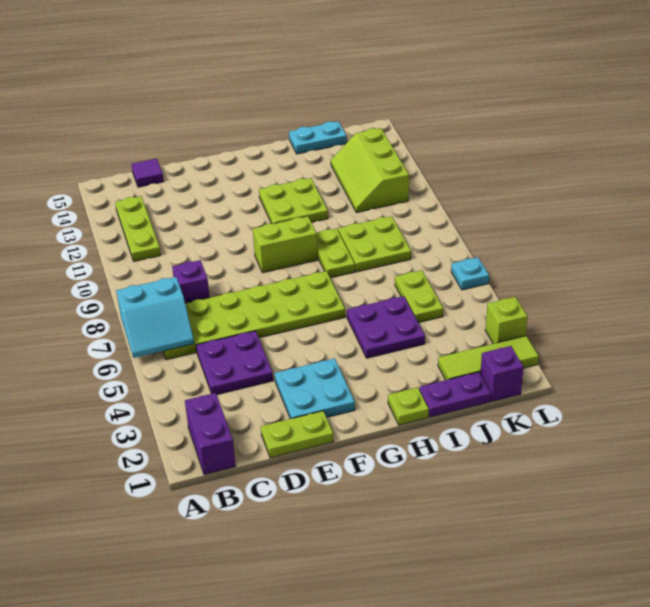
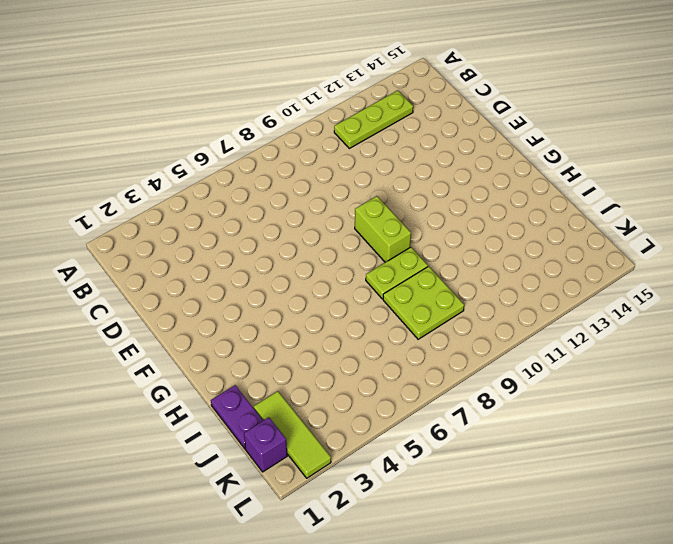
none -> purple brick B1:B2 level 1
none -> lime plate B6:G7 level 1
none -> purple plate C4:D5 level 1

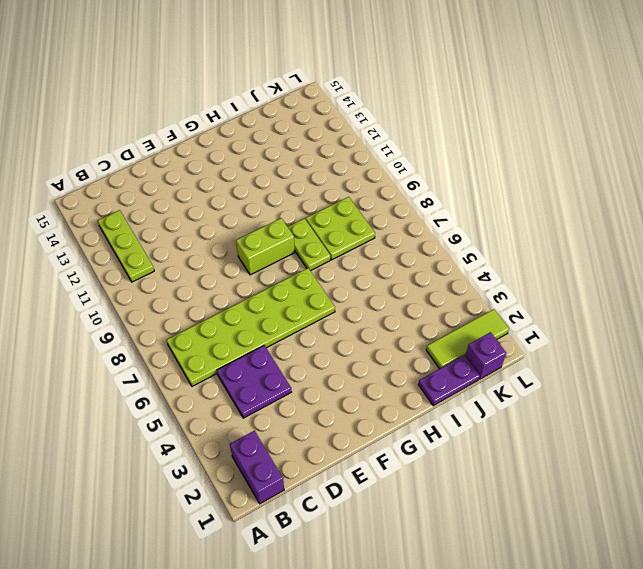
none -> purple brick C8 level 1
none -> purple tile C15 level 1
none -> lime plate D1:E1 level 1

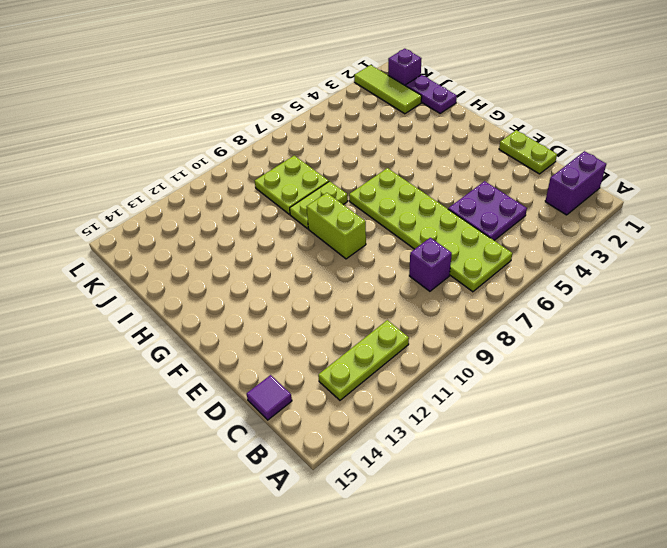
none -> cyan plate E2:F3 level 1
none -> lime plate G11:H12 level 1
none -> lime plate H1 level 1

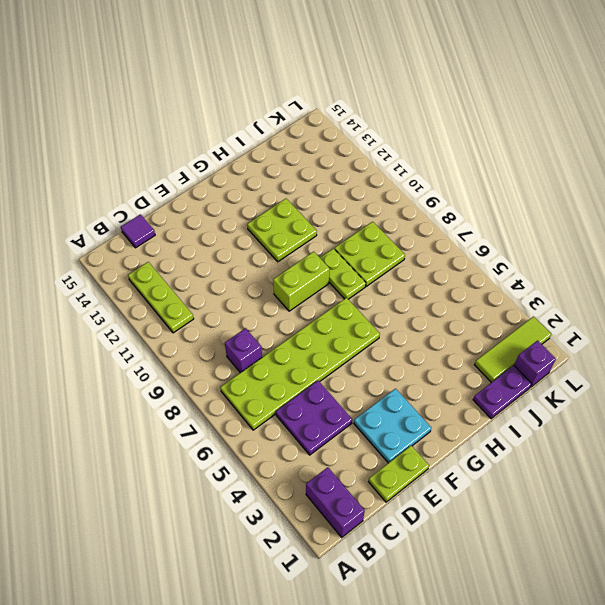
none -> lime plate H1 level 1
none -> purple plate H4:I5 level 1
none -> cyan plate I15:J15 level 1

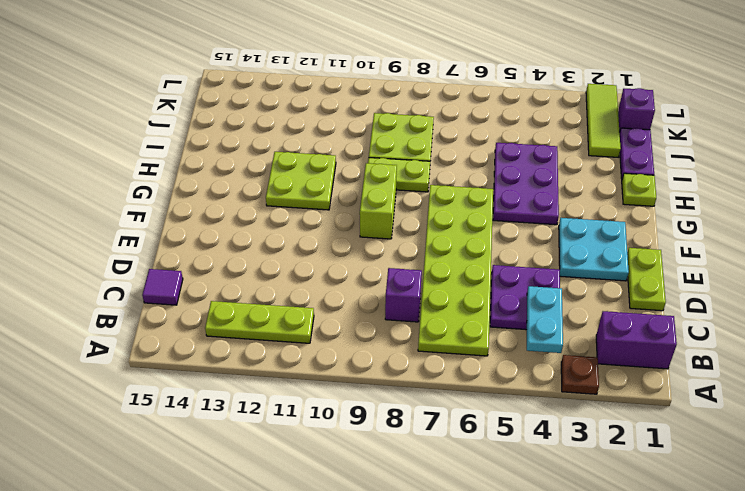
brown plate A3 level 1 -> none
cyan plate B4:C4 level 2 -> cyan plate I15:J15 level 1
purple plate G4:I5 level 1 -> purple plate H4:I5 level 1
none -> lime plate J5:J6 level 1
none -> lime slope J11:K13 level 1 top K
none -> lime brick L3 level 1

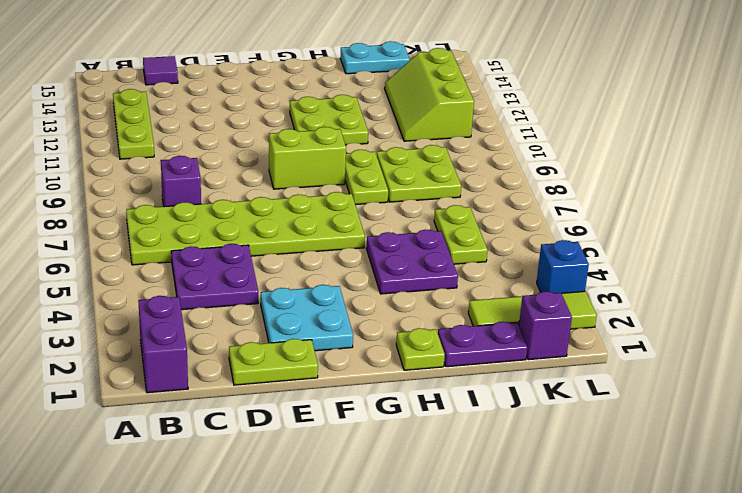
blue brick L3 level 1 -> lime brick L3 level 1
none -> cyan plate L6 level 1
none -> cyan slope A6:B7 level 2 top 7

